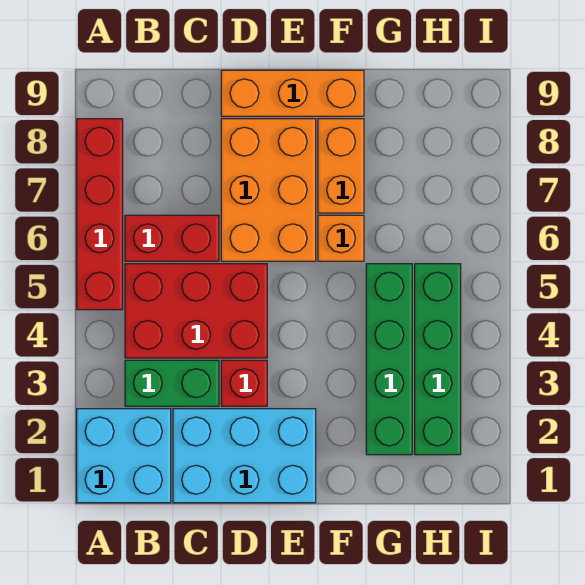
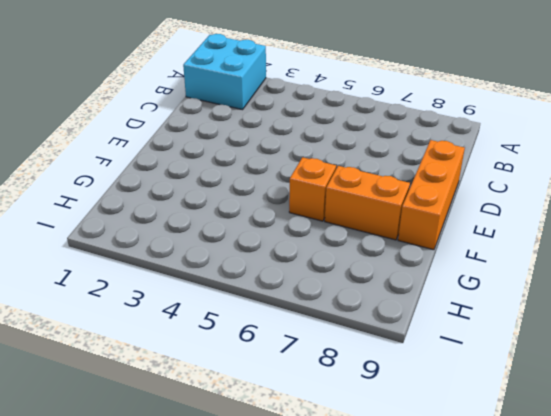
none -> red brick A5:A8 level 1
none -> green brick B3:C3 level 1
none -> red brick B4:D5 level 1

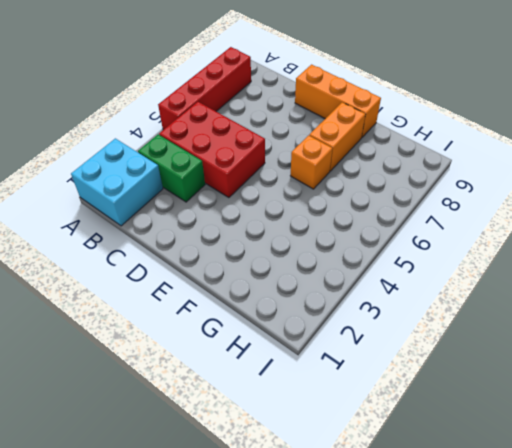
none -> red brick B6:C6 level 1
none -> cyan brick C1:E2 level 1
none -> red brick D3 level 1

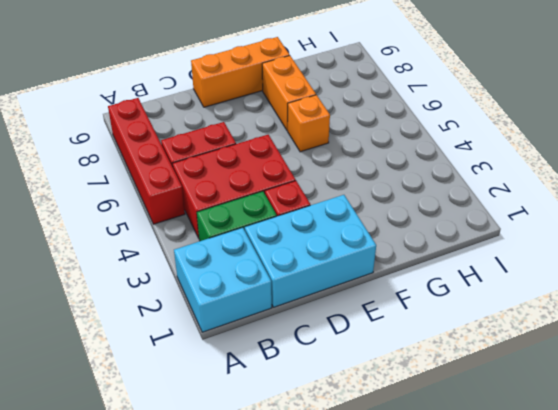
none -> orange brick D6:E8 level 1
none -> green brick G2:G5 level 1
none -> green brick H2:H5 level 1

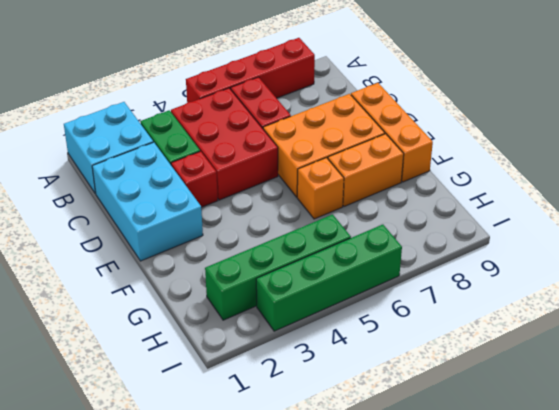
green brick I3:I6 level 1 -> green brick G2:G5 level 1

